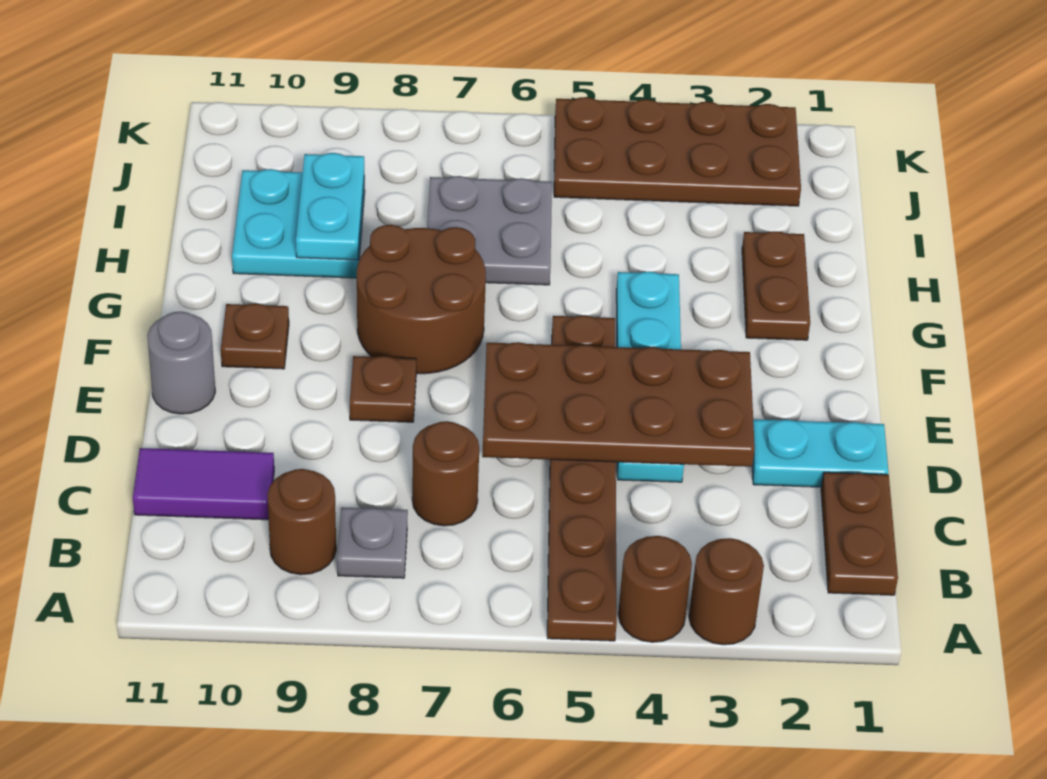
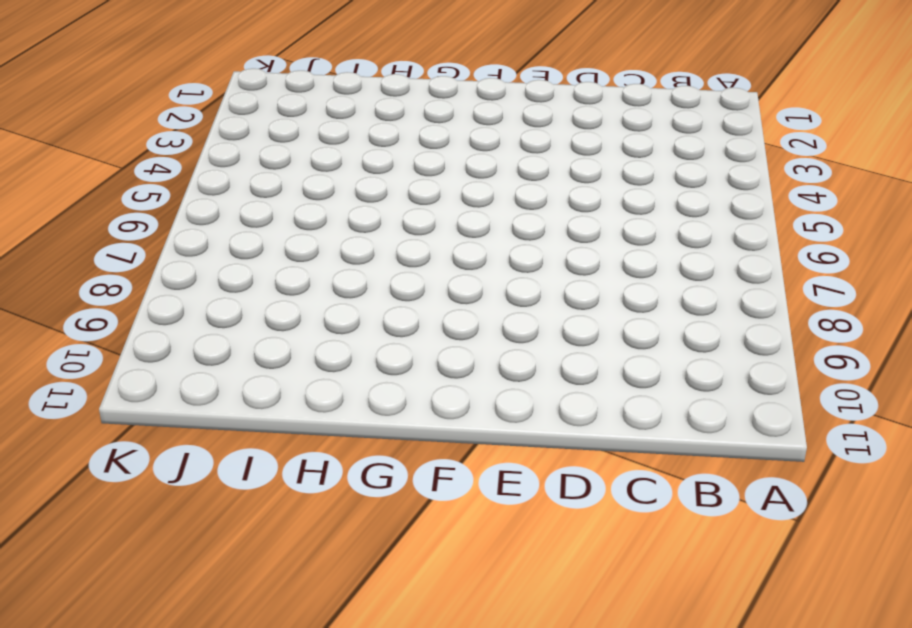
none -> brown round brick A3 level 1
none -> brown round brick A4 level 1
none -> brown plate A5:F5 level 1

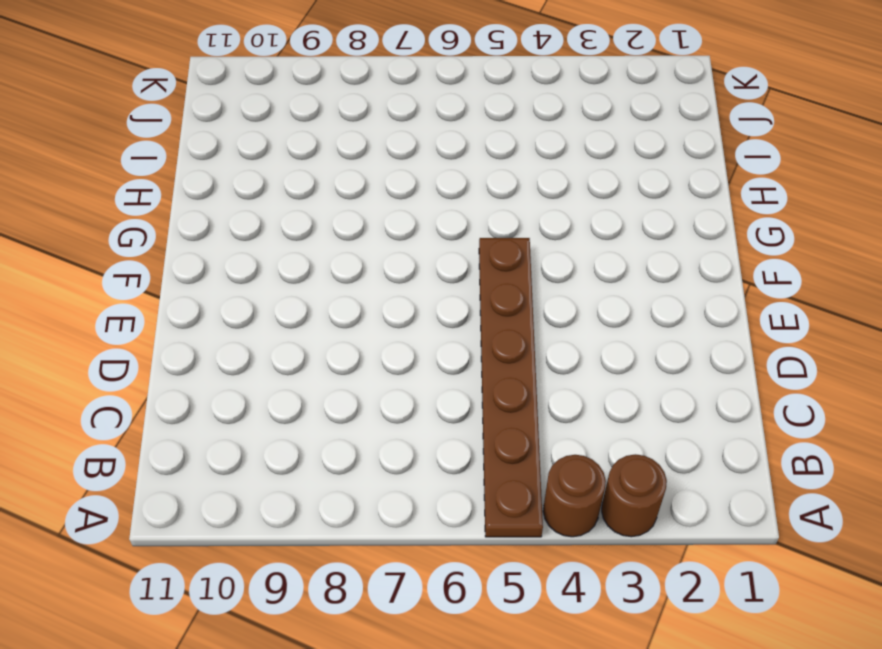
none -> brown plate B1:C1 level 1
none -> grey plate B8 level 1
none -> brown round brick B9 level 1

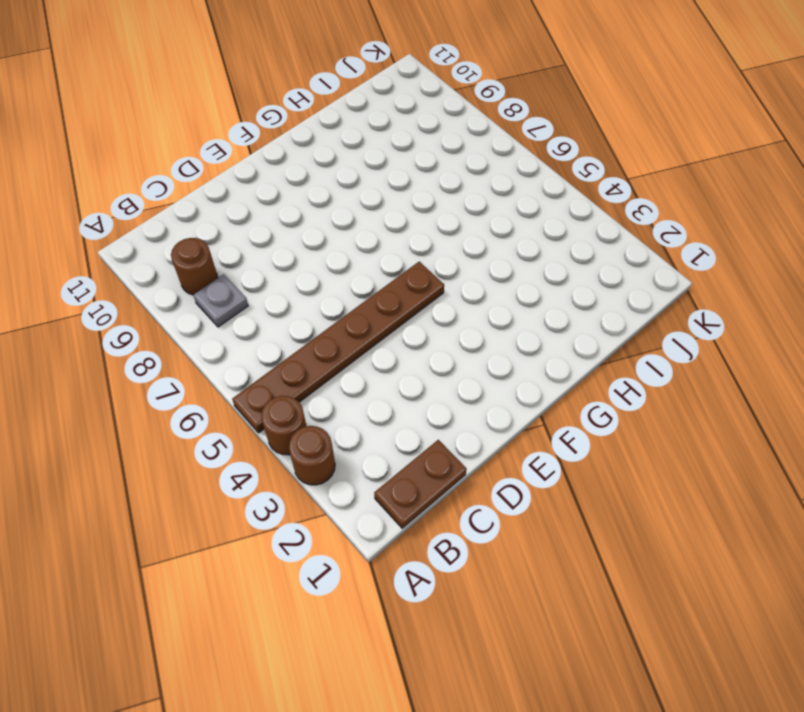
none -> brown round brick C7 level 1
none -> purple tile C10:C11 level 1
none -> cyan plate D1:D2 level 1

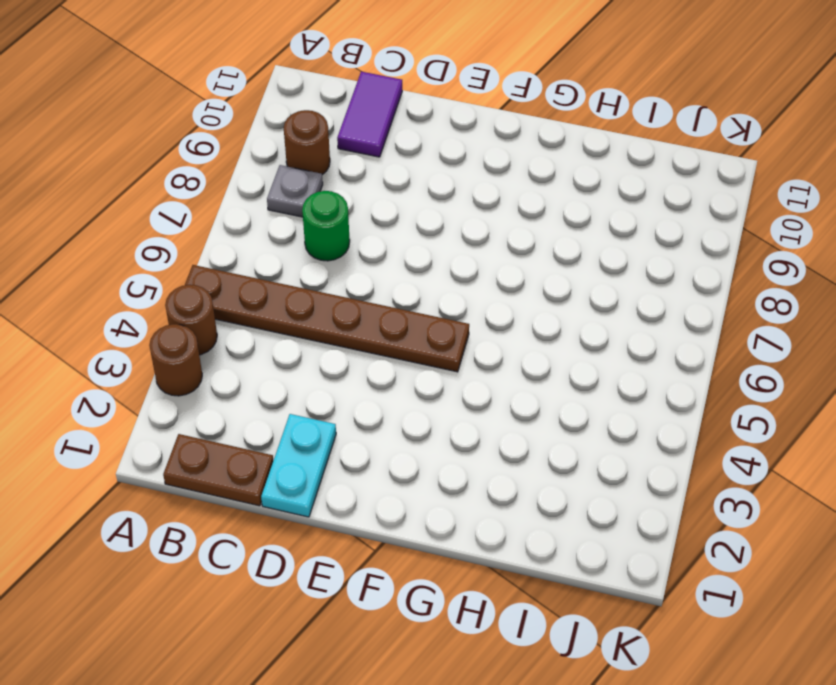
green round brick C7 level 1 -> brown round brick C7 level 1
none -> cyan plate D4:G4 level 1
none -> brown plate E8 level 1
none -> grey round brick E11 level 1

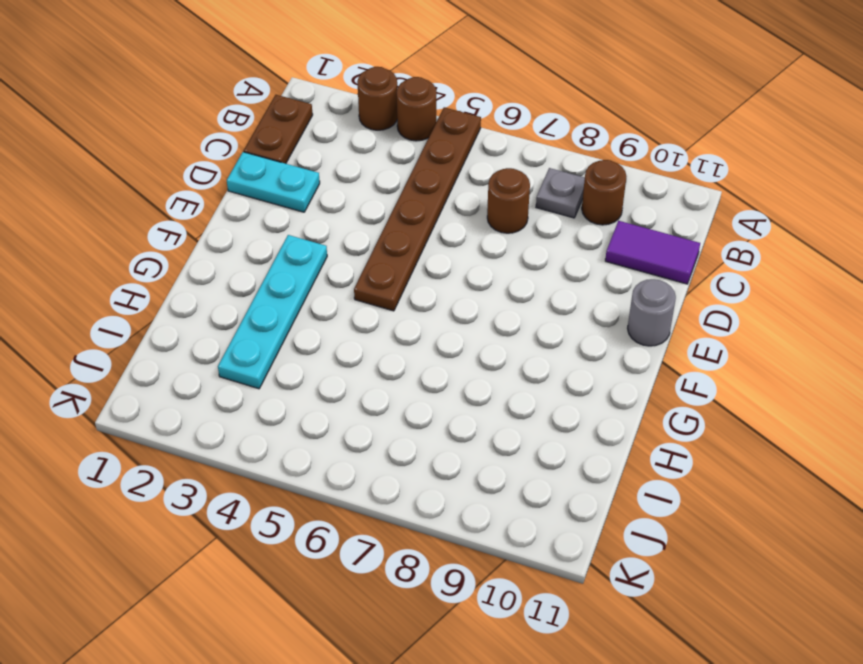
cyan plate F3:I3 level 1 -> cyan plate D4:G4 level 1
none -> brown plate E8 level 1
none -> brown round brick F7:G8 level 1
none -> brown plate F10 level 1

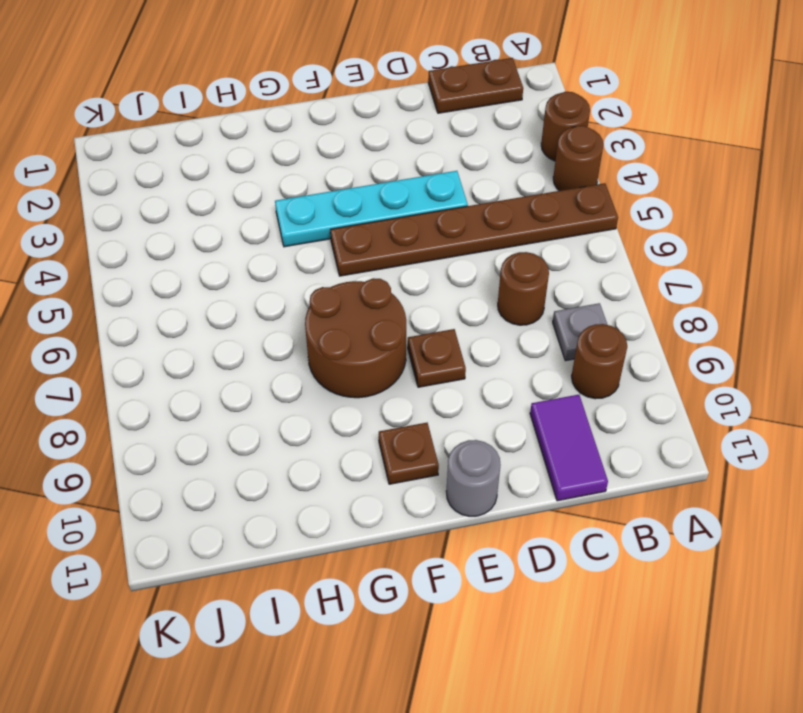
none -> cyan plate D1:D2 level 1
none -> brown plate G2:H2 level 1
none -> grey plate H6:I7 level 1

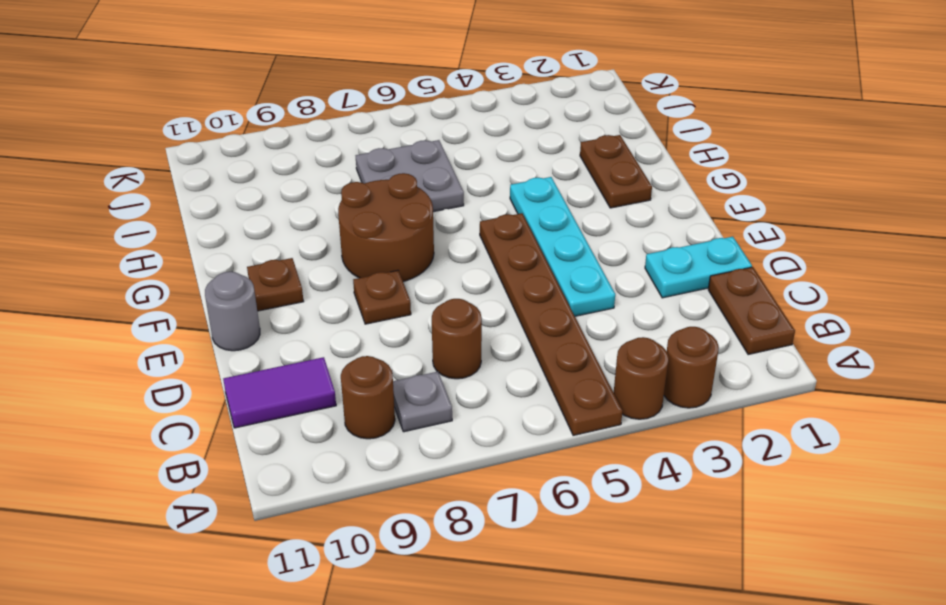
none -> cyan plate H9:I10 level 1
none -> brown plate J2:K5 level 1
none -> brown plate D3:E6 level 2

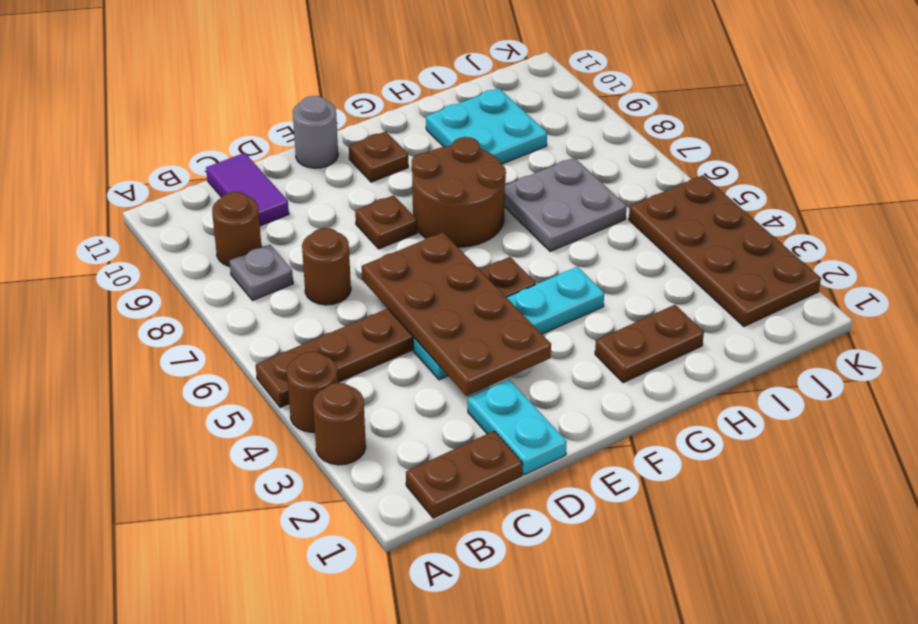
none -> cyan plate H9:I9 level 2

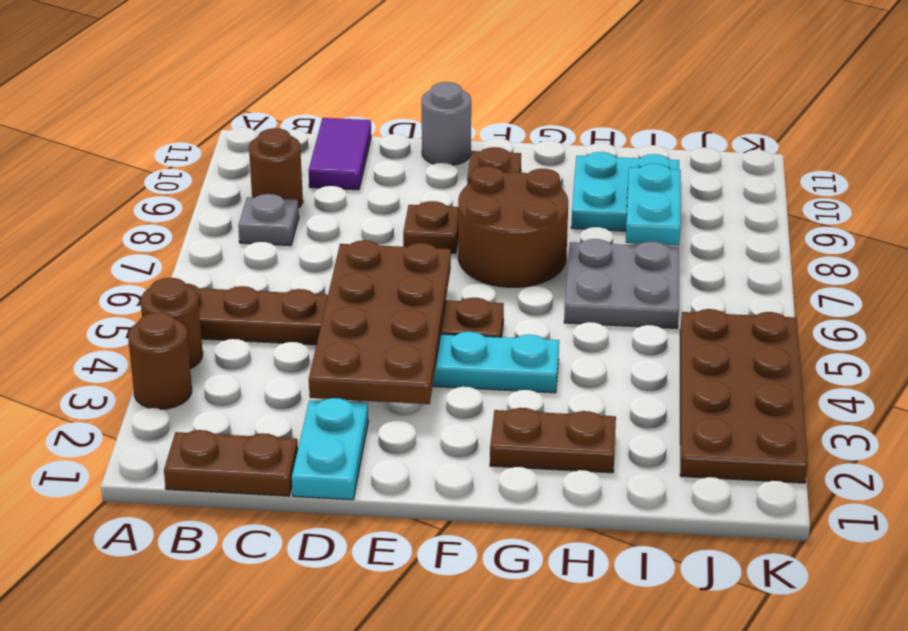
cyan plate I8:I9 level 2 -> cyan plate H9:I9 level 2
none -> brown round brick C7 level 1

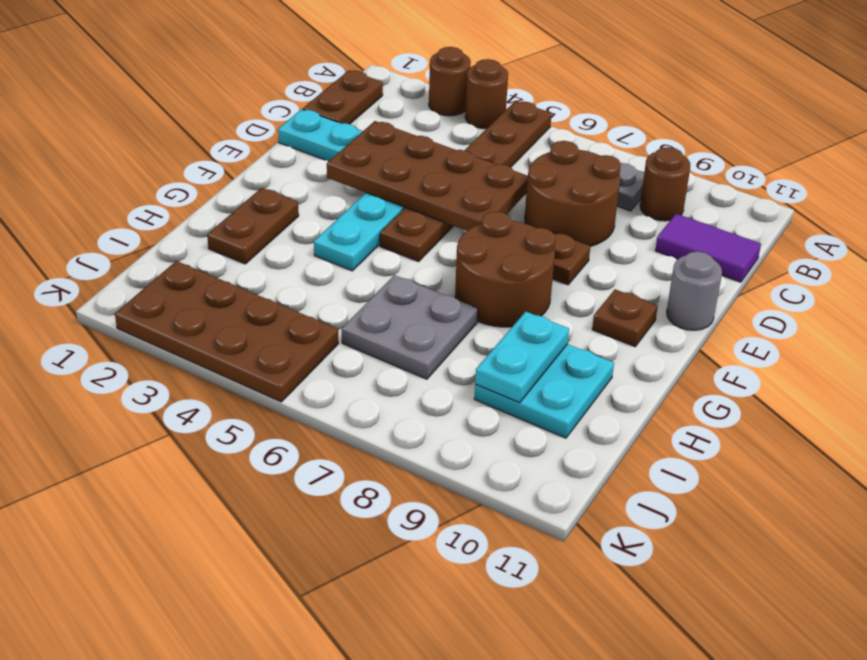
brown round brick C7:D8 level 1 -> brown round brick C7 level 1

